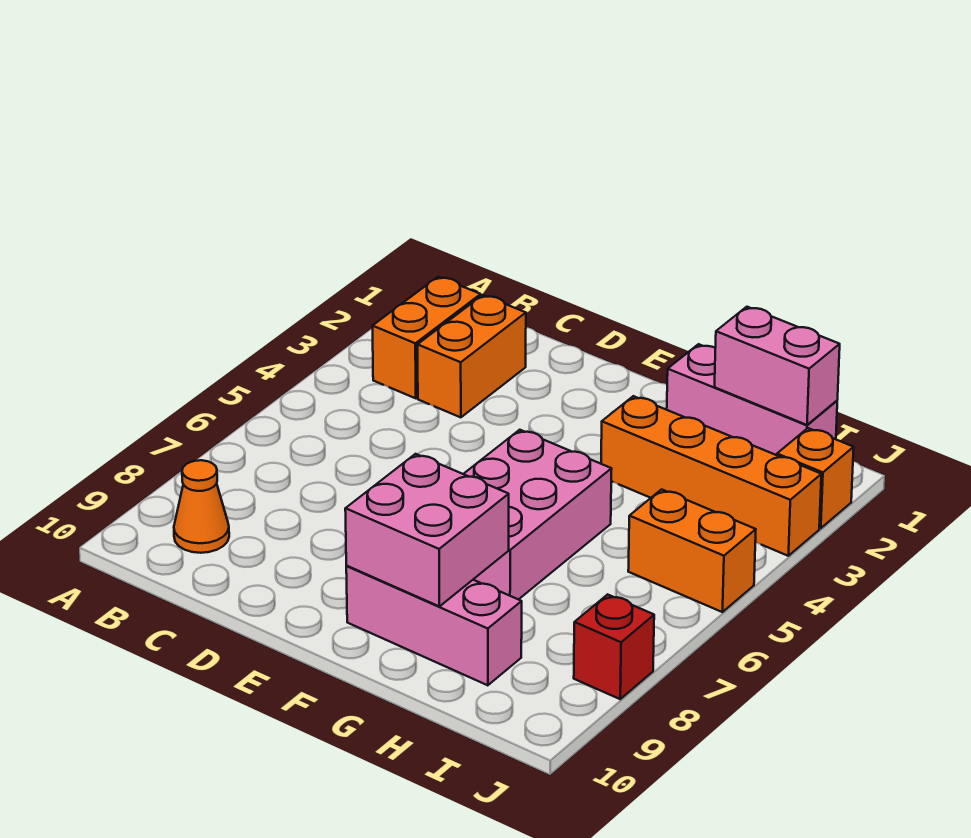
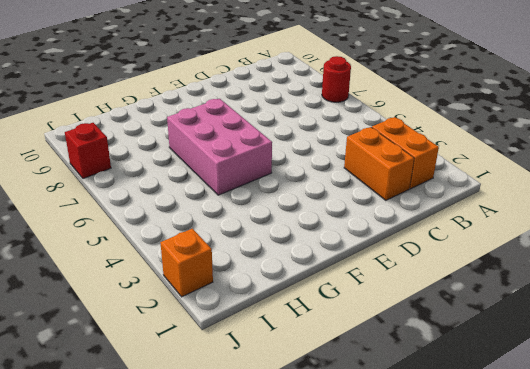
red round brick A7 level 1 -> none
none -> orange cone B9 level 1
none -> pink brick F9:H9 level 1
none -> pink brick G1:I1 level 1

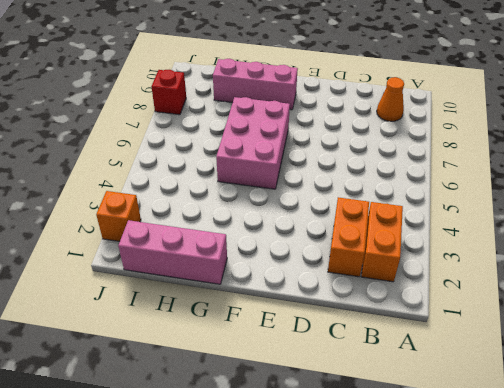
none -> orange brick G3:J3 level 1
none -> orange brick I5:J5 level 1
none -> pink brick F8:G9 level 2

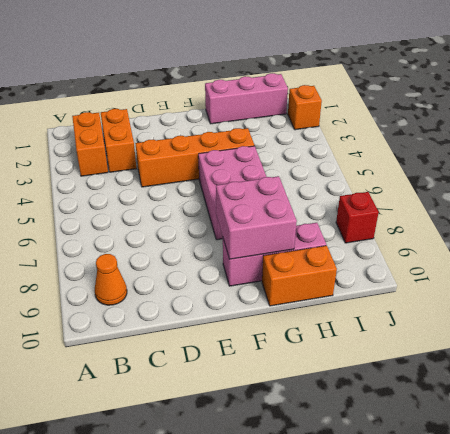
orange brick D4:G4 level 1 -> orange brick G3:J3 level 1
orange brick G10:H10 level 1 -> orange brick I5:J5 level 1
none -> pink brick H1:I1 level 2

